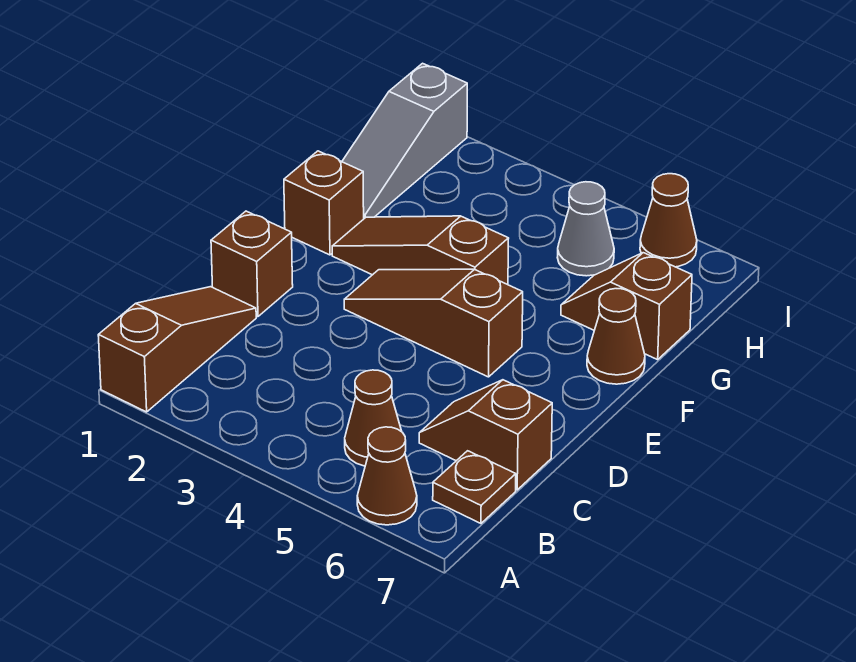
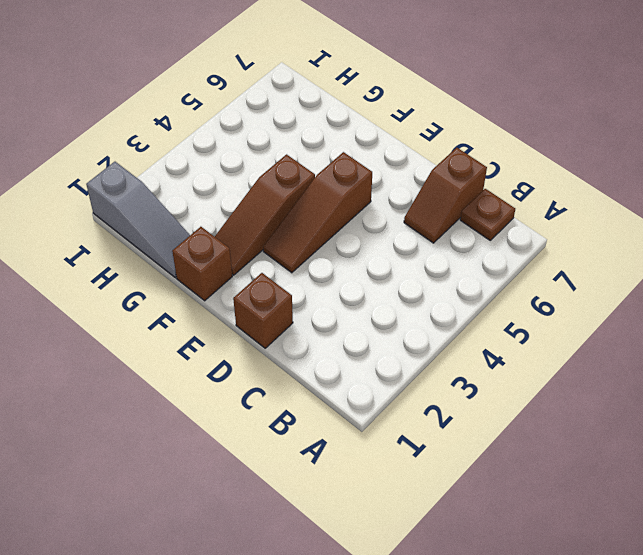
none -> brown slope A1:C1 level 1 top A
none -> brown cone A6 level 1
none -> brown cone B5 level 1

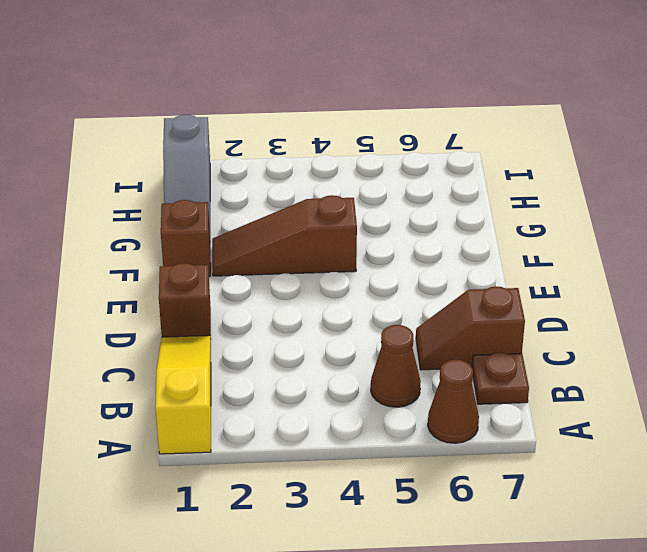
yellow slope A1:C1 level 1 top A -> brown slope A1:C1 level 1 top A
none -> brown slope E3:E5 level 1 top 5
none -> brown cone F7 level 1
none -> brown slope G6:G7 level 1 top 7

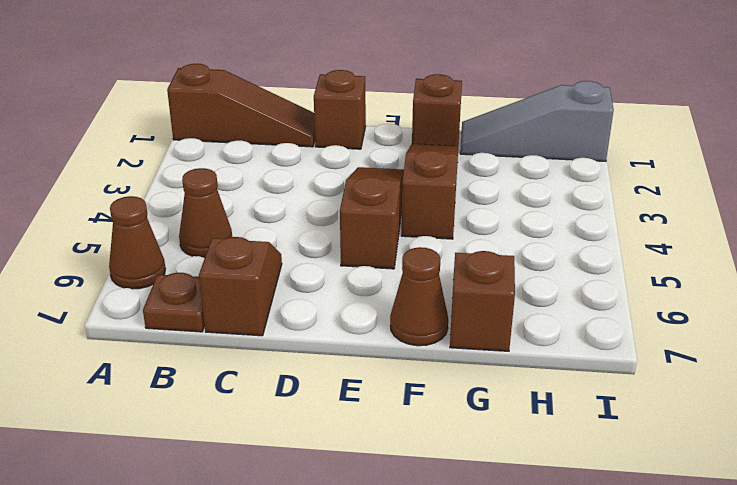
none -> grey cone H5 level 1
none -> brown cone I6 level 1

